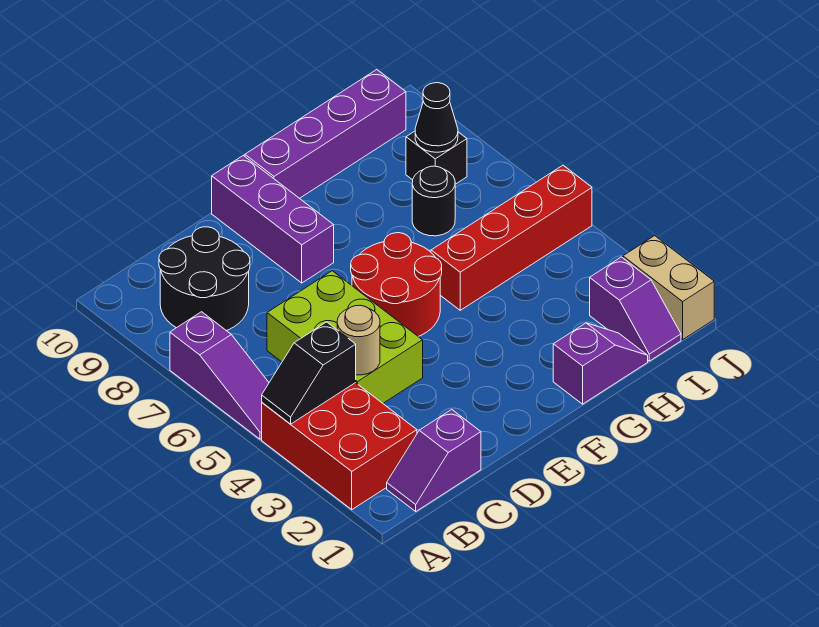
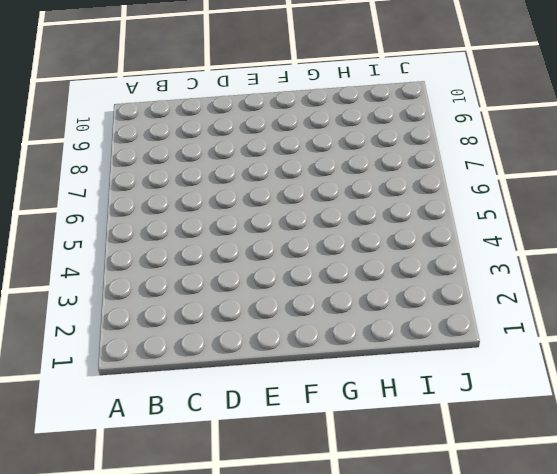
none -> red brick A2:B4 level 1
none -> purple slope A5:A7 level 1 top 7
none -> purple slope B1:C1 level 1 top C

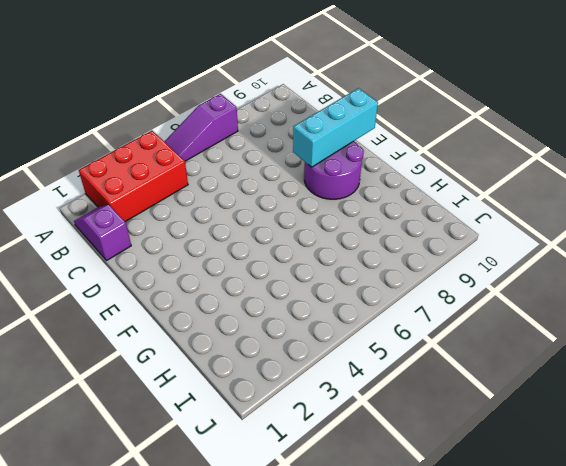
purple round brick E8:F9 level 1 -> purple brick E8:E10 level 1
cyan brick E8:E10 level 2 -> none
none -> black round brick B8:C9 level 1
none -> lime brick C4:D6 level 1
none -> red round brick E5:F6 level 1

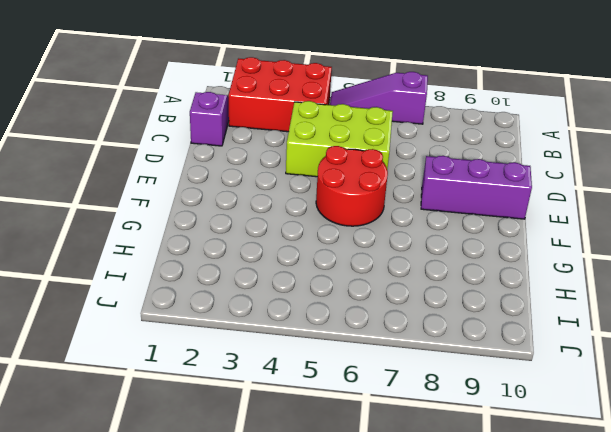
none -> black round brick B8:C9 level 1
none -> purple brick F10:I10 level 1
none -> purple slope G1:H1 level 1 top G

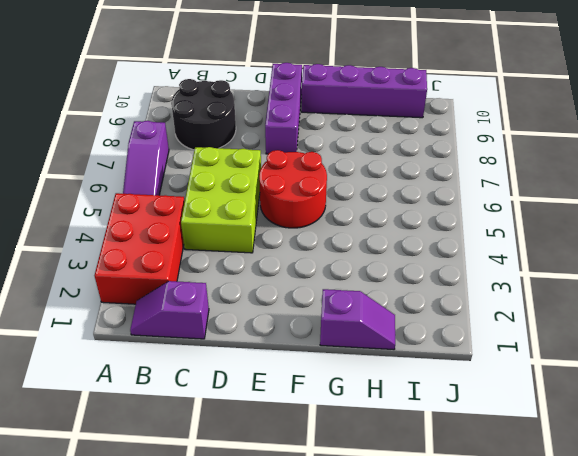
none -> red brick G5:J5 level 1
none -> black round brick H7 level 1
none -> purple slope I1:I2 level 1 top 2

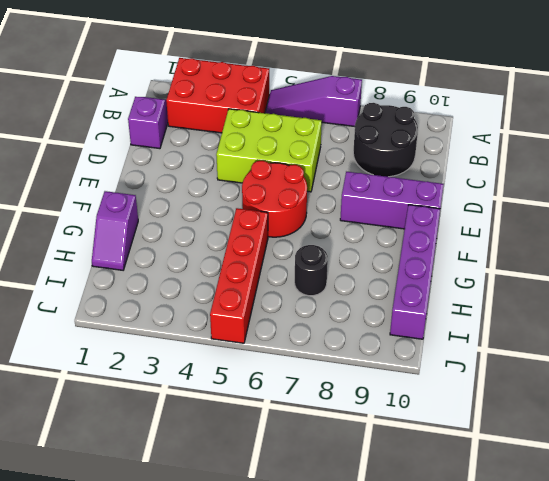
none -> purple slope I1:I2 level 1 top 2
none -> black brick I8 level 1
none -> tan brick J1:J2 level 1

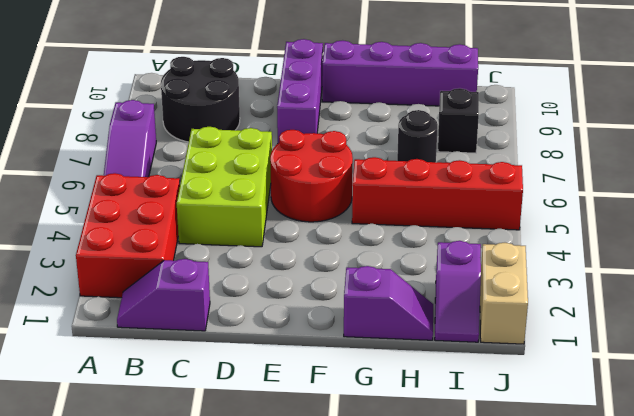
none -> black slope A4:B4 level 2 top B
none -> tan round brick C4 level 2
none -> black cone I8 level 2

